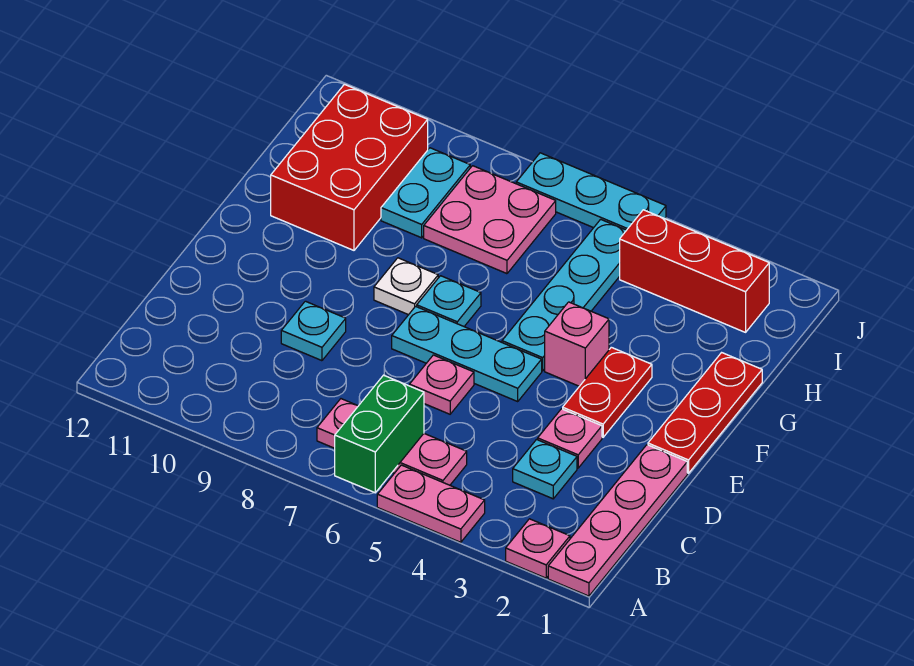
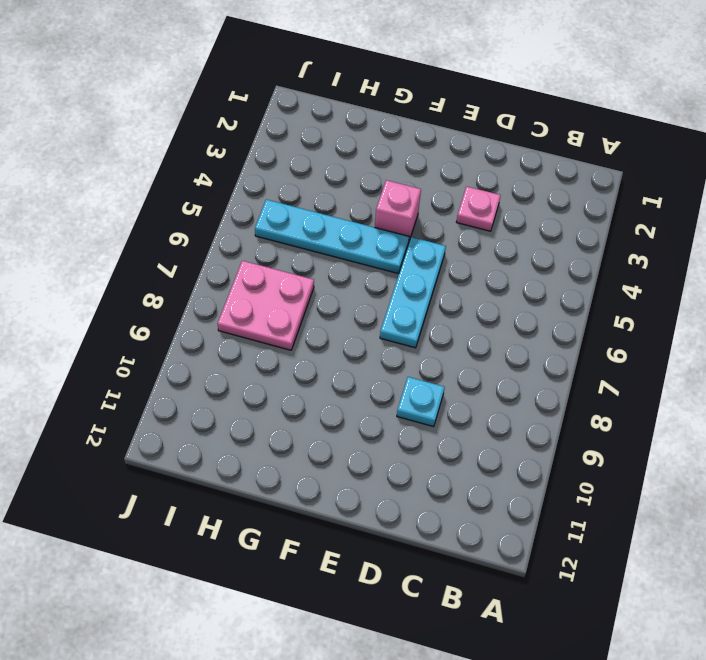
none -> pink plate A1:D1 level 1
none -> pink plate A2 level 1
none -> pink plate A4:A5 level 1

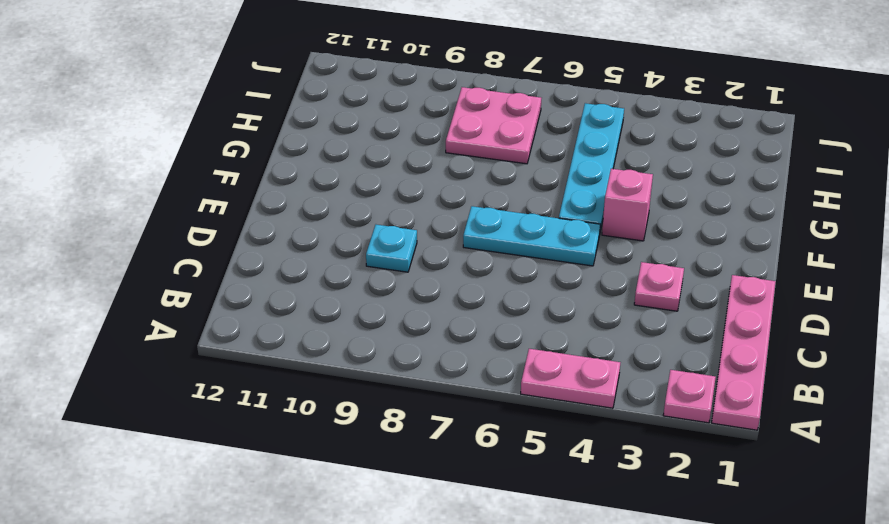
none -> pink plate B5:B7 level 1
none -> cyan plate C3 level 1
none -> pink plate D6 level 1

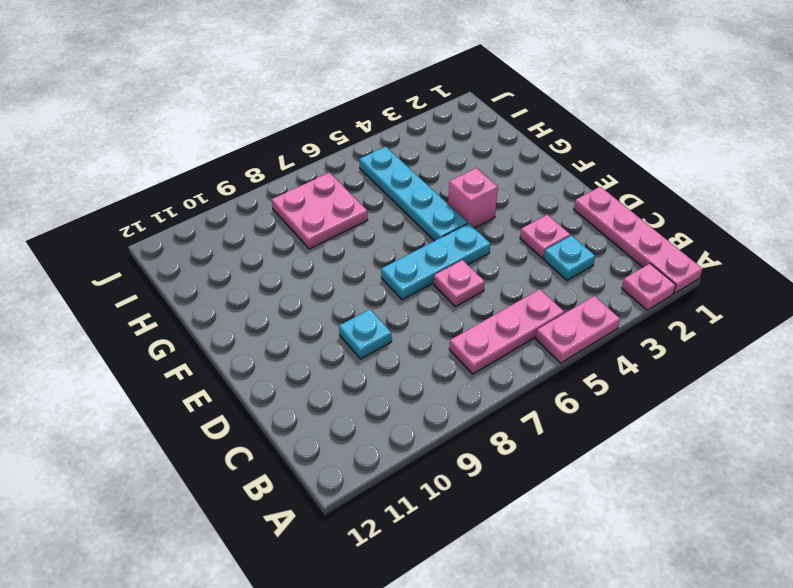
none -> red plate E1:G1 level 1
none -> red plate E3:F3 level 1
none -> cyan plate F7 level 1

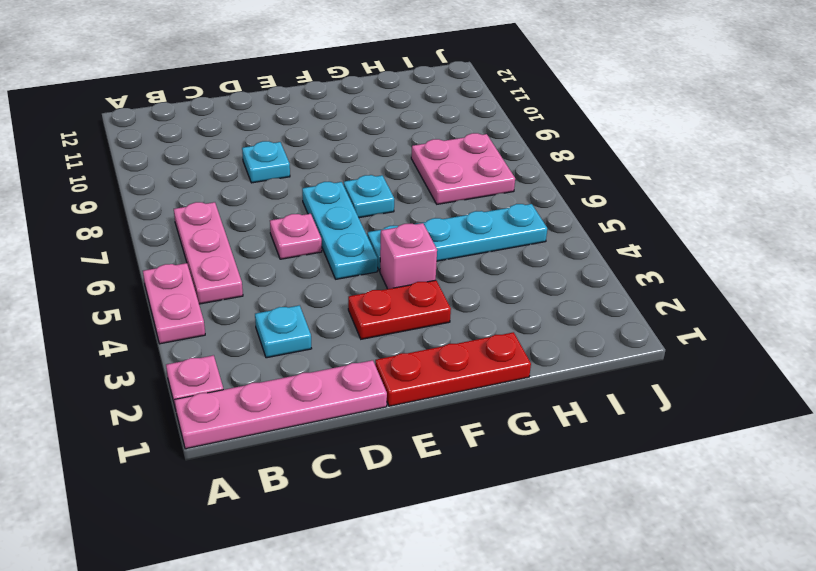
none -> pink plate D3 level 1
none -> white plate F8 level 1
none -> red brick G10:I11 level 1

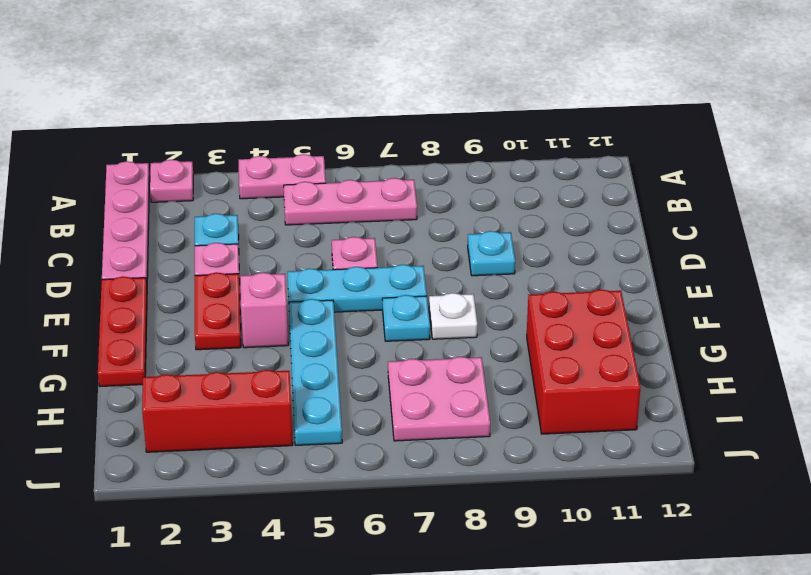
none -> cyan plate H9:I9 level 1
none -> cyan plate J5:J7 level 1
none -> green brick A6:B6 level 2

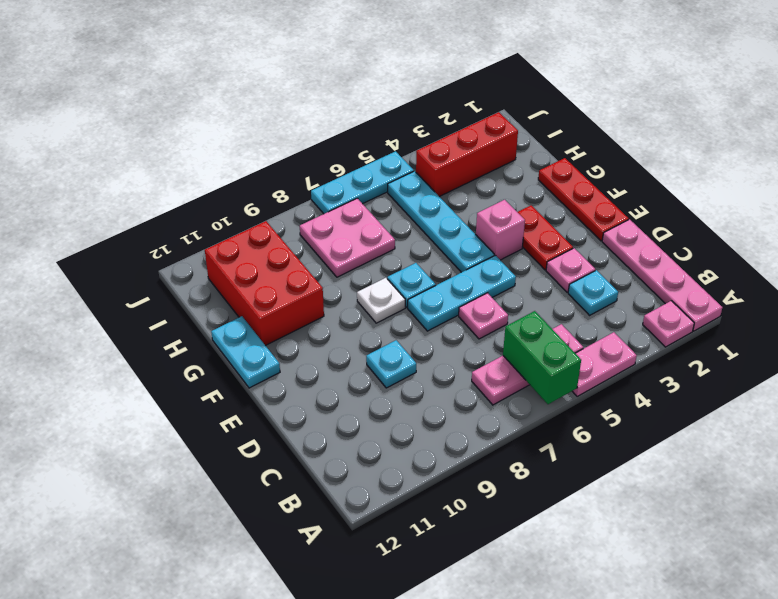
cyan plate F12:G12 level 1 -> cyan plate H9:I9 level 1

